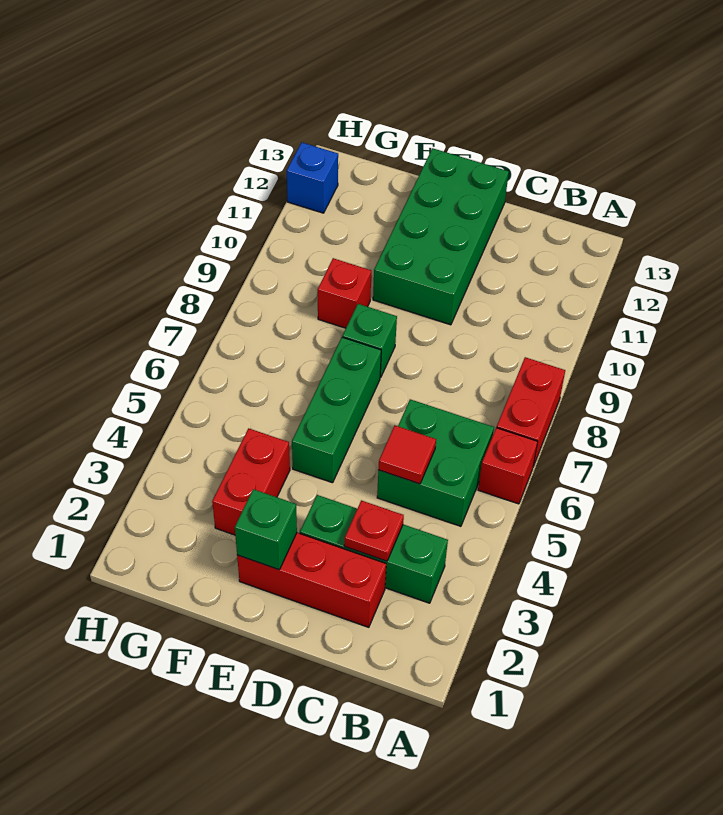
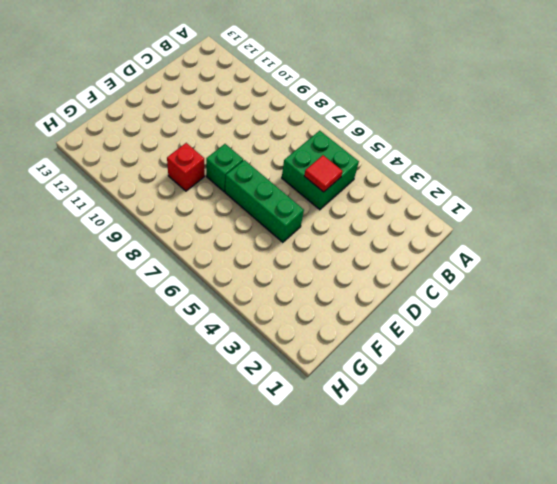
none -> red brick A6 level 1
none -> red brick A7:A8 level 1
none -> green brick B3:D3 level 1

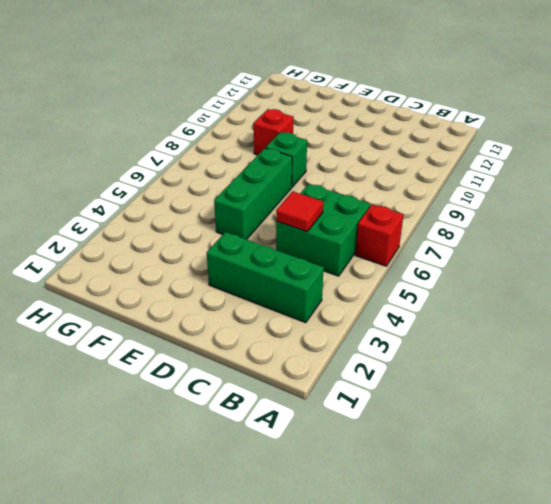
none -> red brick A7:A8 level 1
none -> red brick C2:E2 level 1
none -> green brick D10:E13 level 1

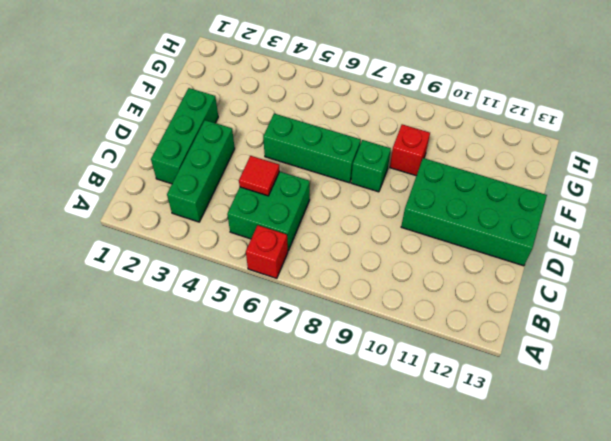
green brick C2:E2 level 1 -> red brick C2:E2 level 1
none -> red brick A7:A8 level 1
none -> red brick F3:F4 level 1
none -> blue brick H12 level 1

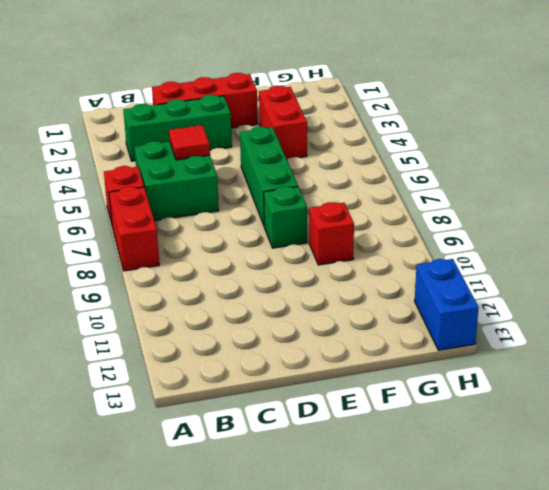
blue brick H12:H13 level 1 -> blue brick H12 level 1
none -> green brick D10:E13 level 1
none -> red plate C3 level 2
none -> green brick E2 level 2

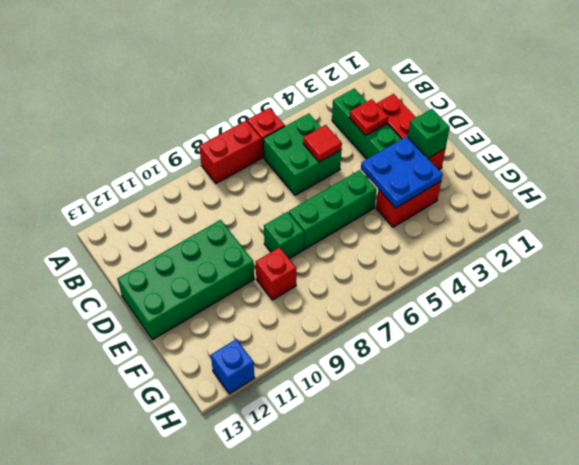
blue plate E3:F4 level 2 -> none

